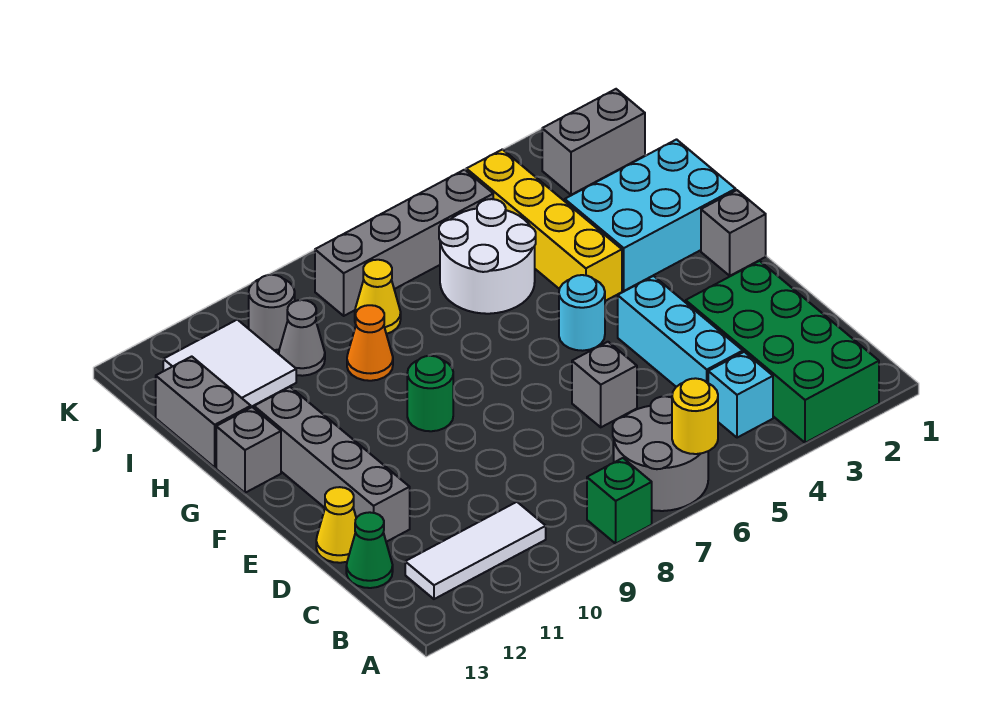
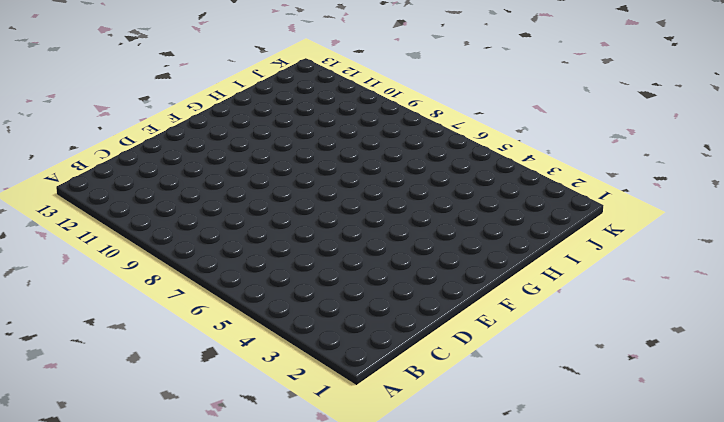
none -> green brick A2:D3 level 1
none -> grey round brick A6:B7 level 1
none -> green brick A8 level 1

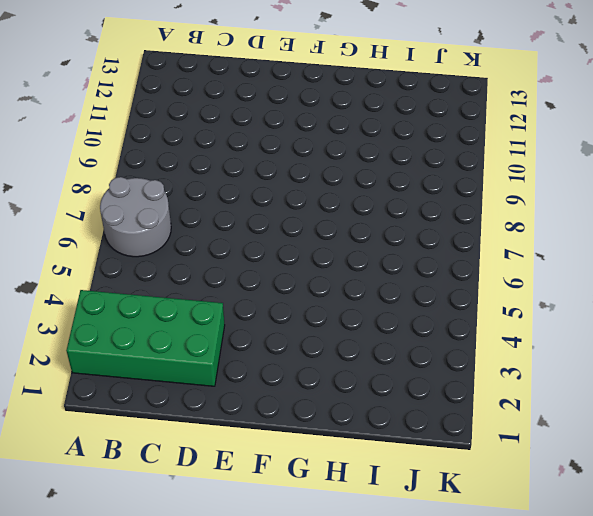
none -> green brick A8 level 1
none -> cyan brick B4 level 1
none -> white tile B10:B12 level 1

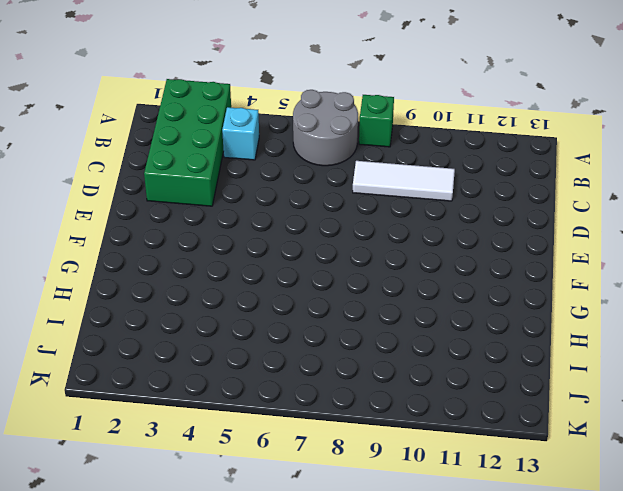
white tile C8:C10 level 1 -> white tile B10:B12 level 1
none -> cyan brick C4:E4 level 1
none -> green cone C13 level 1
none -> grey brick D6 level 1

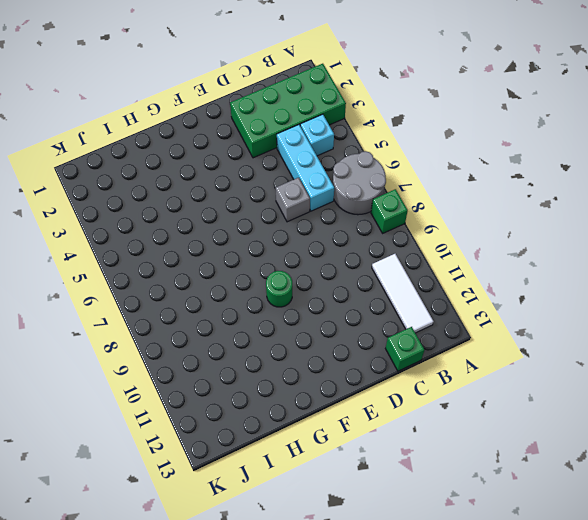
cyan brick C4:C6 level 1 -> cyan brick C4:E4 level 1
green brick C13 level 1 -> green cone C13 level 1
none -> grey brick D12:G12 level 1
none -> yellow cone D13 level 1
none -> grey brick F1 level 1

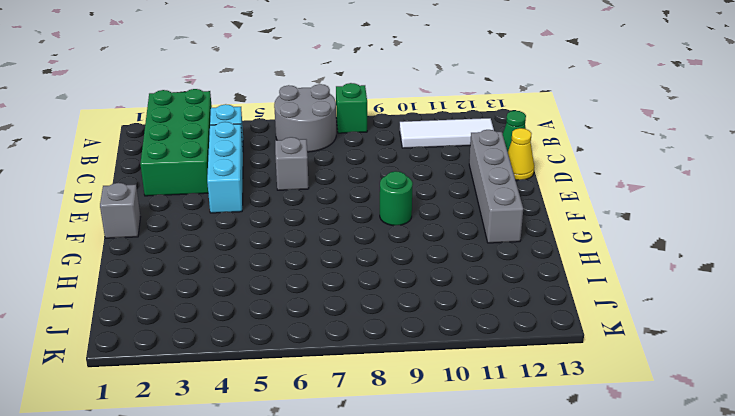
none -> cyan round brick F5 level 1
none -> cyan brick G1:H3 level 1
none -> yellow brick G4:J4 level 1

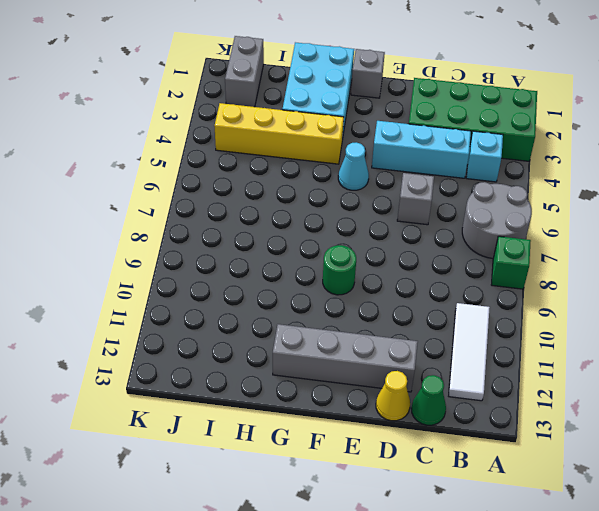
cyan cone F5 level 1 -> cyan round brick F5 level 1
none -> grey brick G13 level 1
none -> white round brick H5:I6 level 1
none -> orange cone H9 level 1

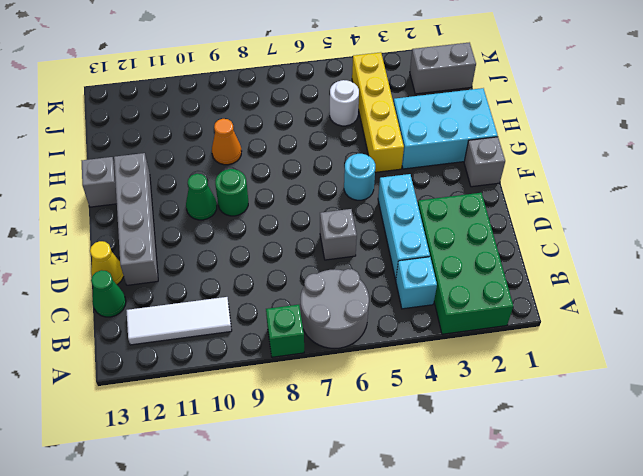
green cone F10 level 1 -> none
white round brick I5 level 1 -> white round brick H5:I6 level 1
none -> grey brick H13:I13 level 1
none -> yellow cone I8 level 1
none -> grey cone I10 level 1

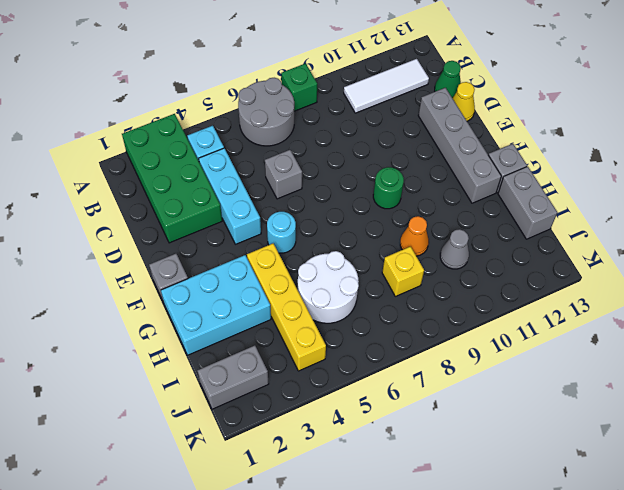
yellow brick I8 level 1 -> yellow cone I8 level 1
none -> white tile I11:J12 level 1
none -> grey brick J5:J8 level 1
none -> grey round brick J10 level 1

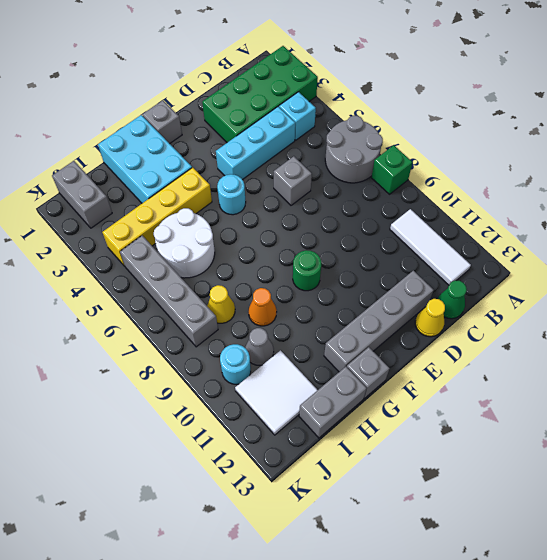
cyan round brick J10 level 1 -> grey round brick J10 level 1
none -> yellow round brick A6 level 2

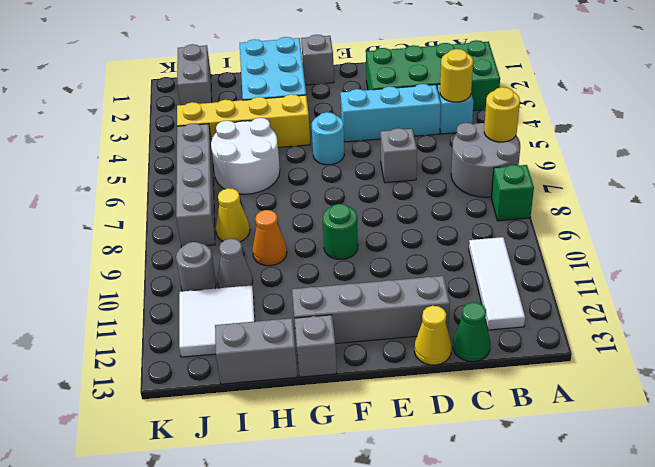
yellow round brick B4 level 2 -> none

